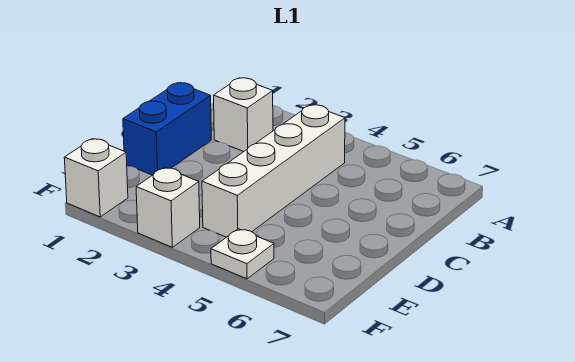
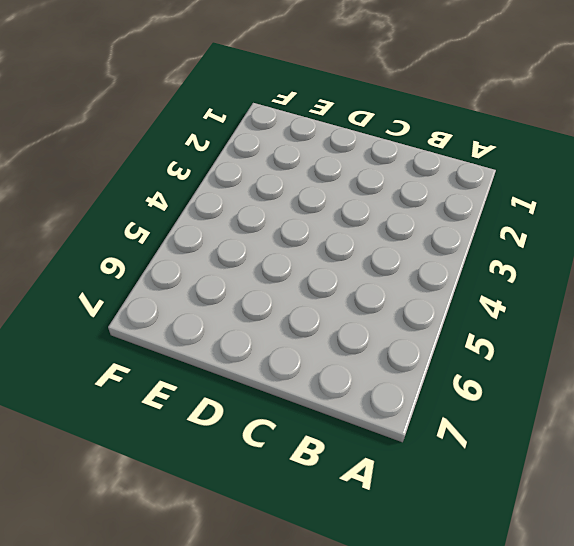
none -> white brick B2 level 1
none -> white brick B4:E4 level 1

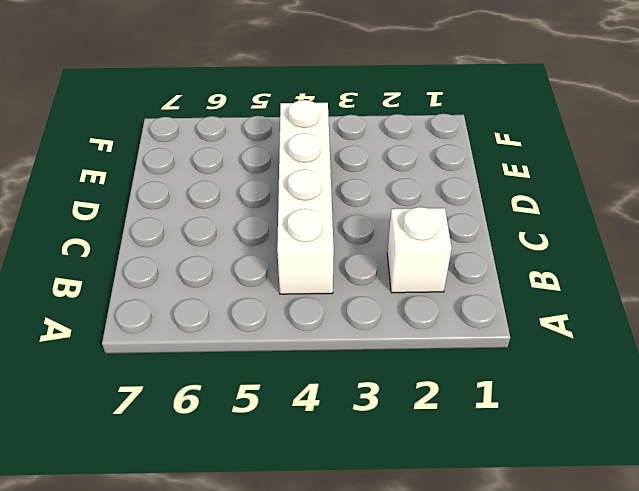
none -> blue brick C1:D1 level 1
none -> white brick F1 level 1

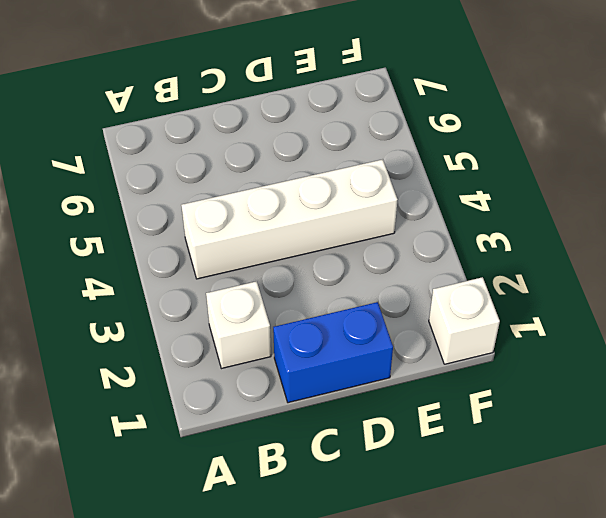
none -> white brick F3 level 1
none -> white plate F5 level 1

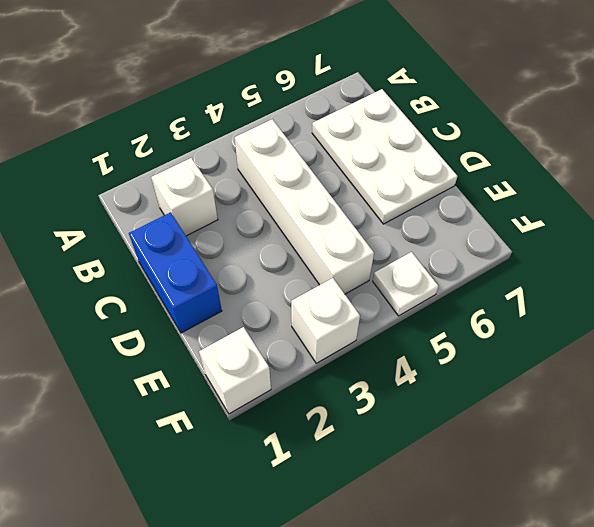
white plate B6:D7 level 1 -> none

